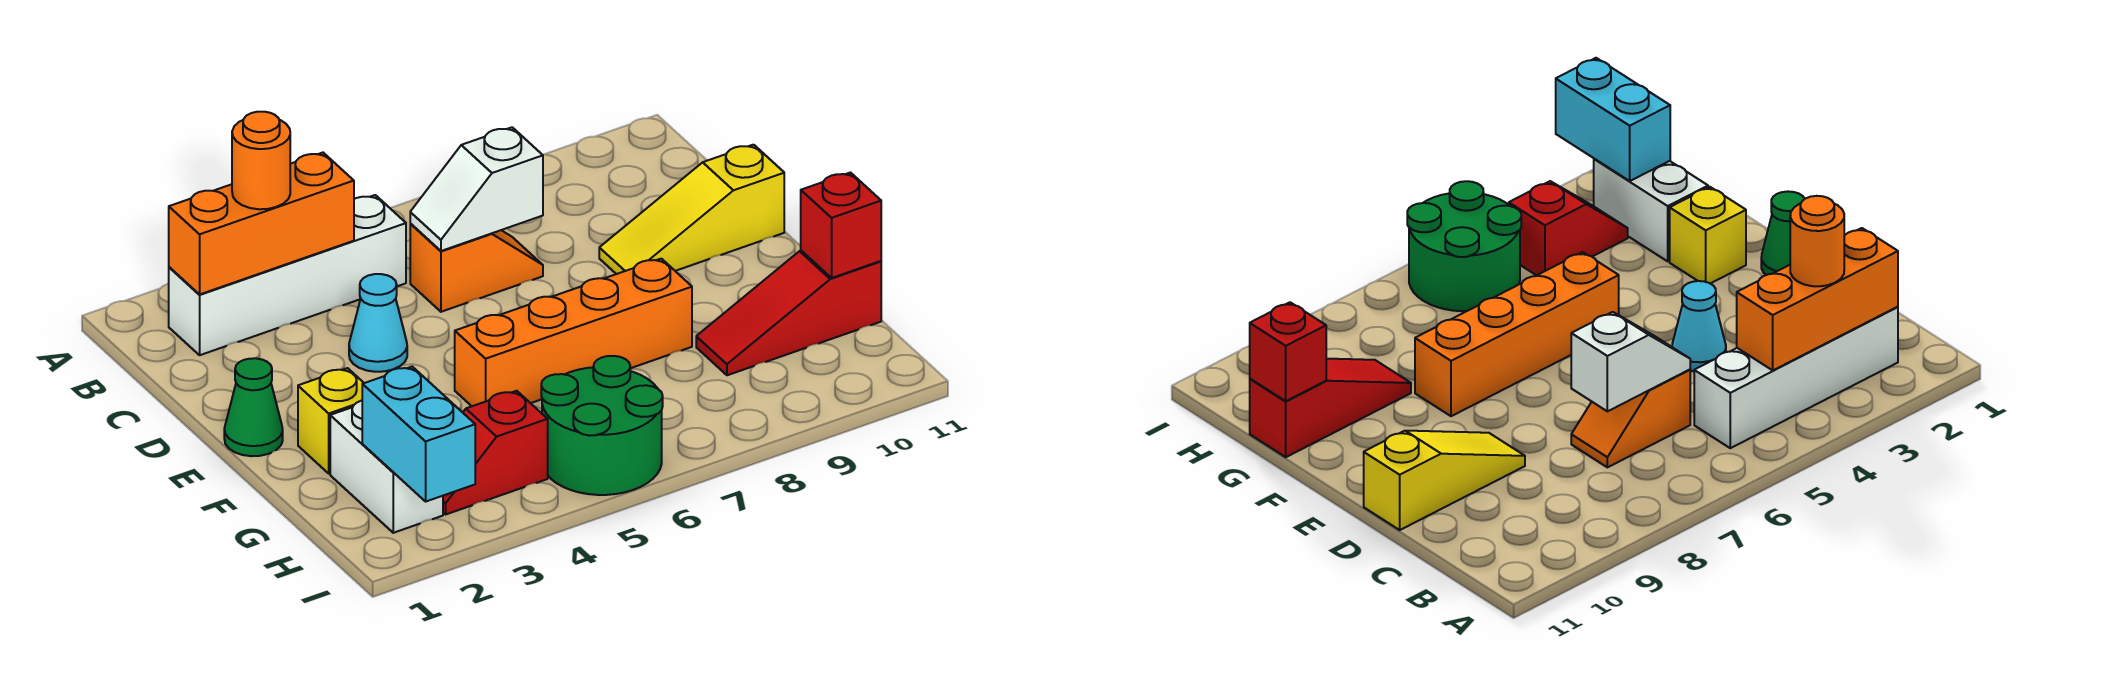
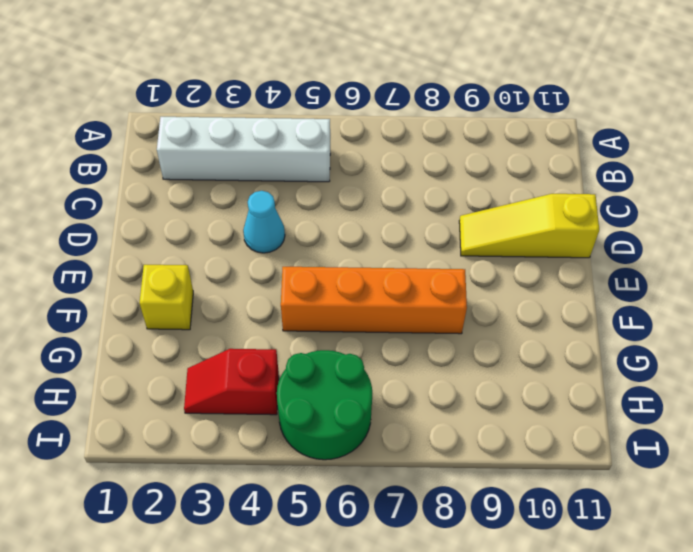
none -> orange slope C6:C7 level 1 top 6
none -> green cone E1 level 1
none -> white brick G2:H2 level 1

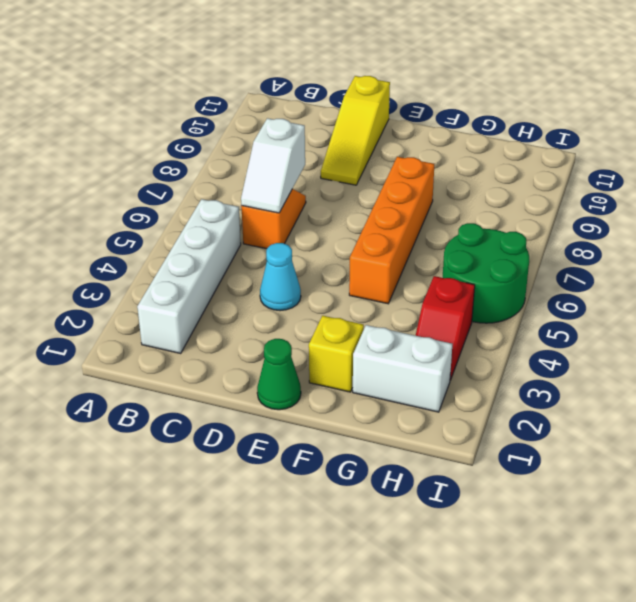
none -> red slope G9:G11 level 1 top 11
none -> orange brick B2:B4 level 2
none -> red brick G11 level 2

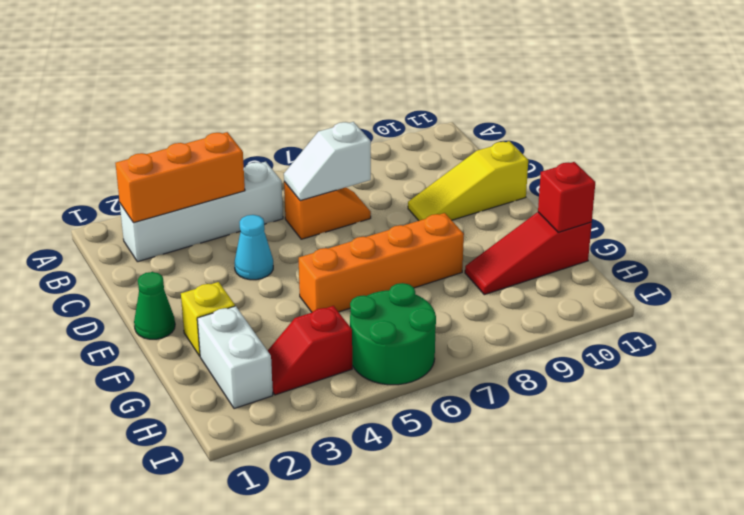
none -> cyan brick H2:I2 level 2
none -> orange round brick B3 level 3

